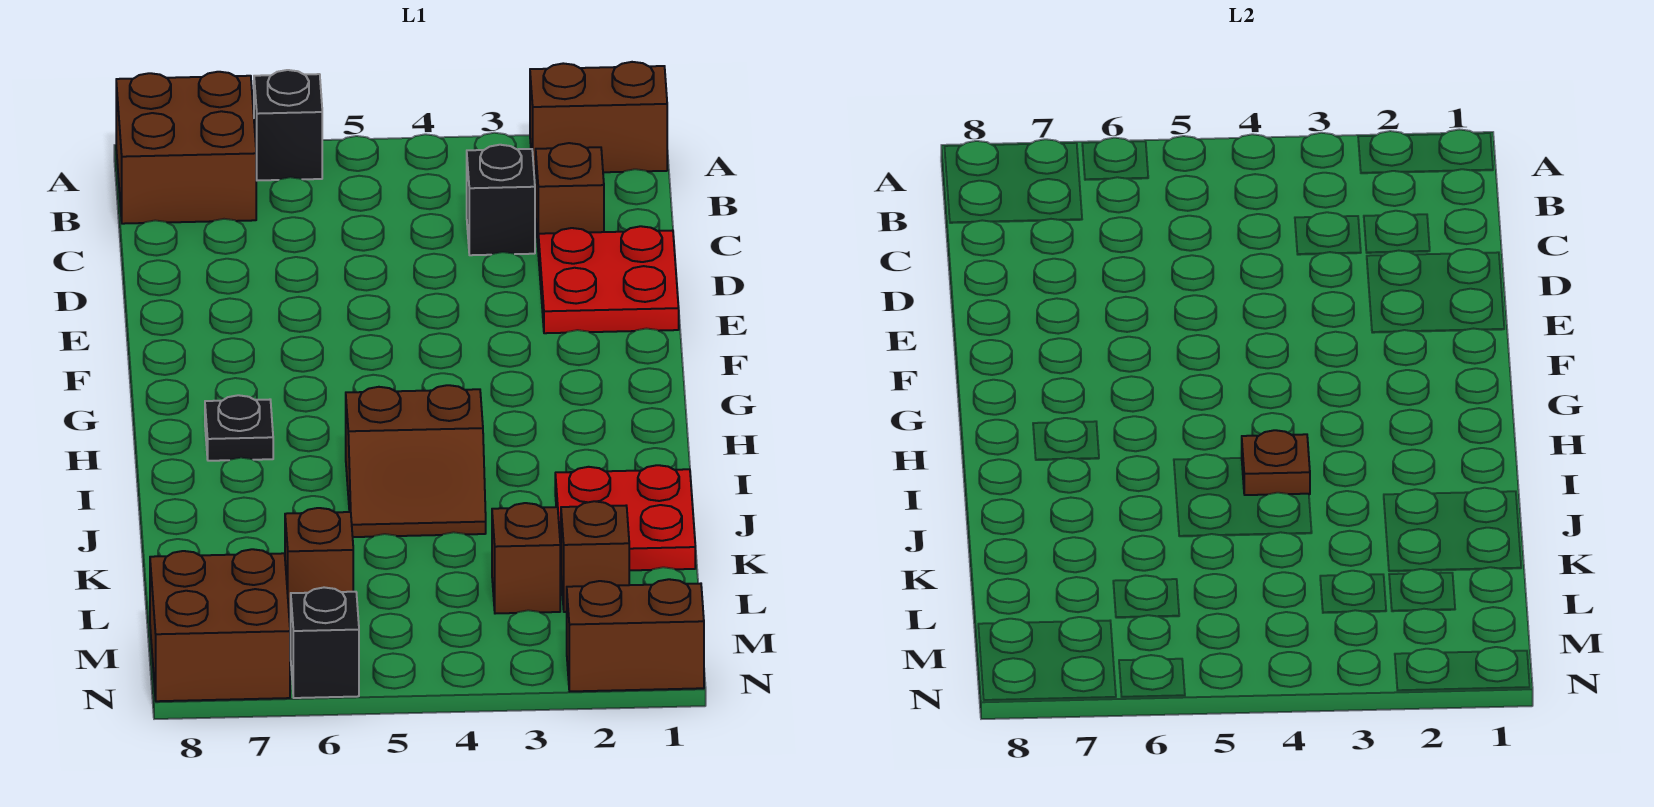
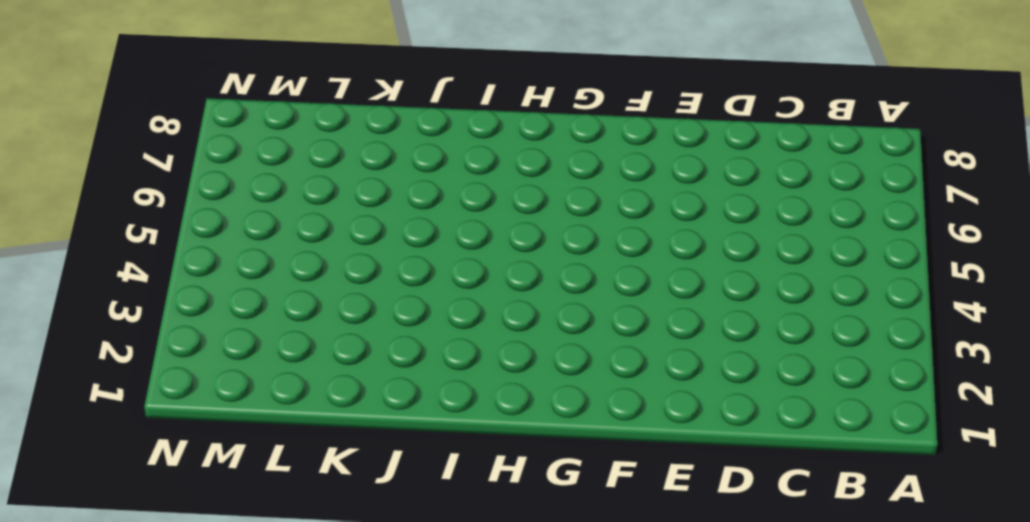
none -> brown brick A1:A2 level 1
none -> black brick A6 level 1
none -> brown brick A7:B8 level 1

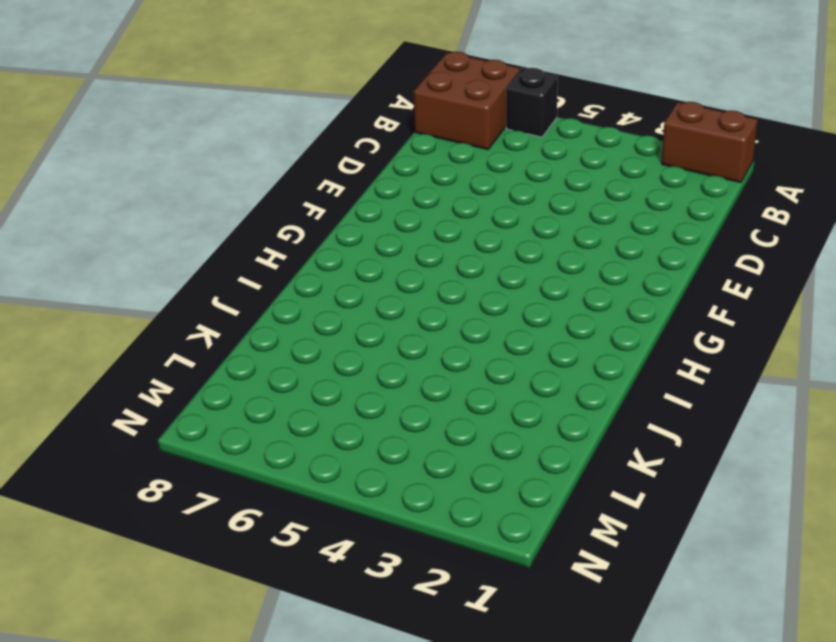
none -> brown brick C2 level 1
none -> black brick C3 level 1
none -> red plate D1:E2 level 1

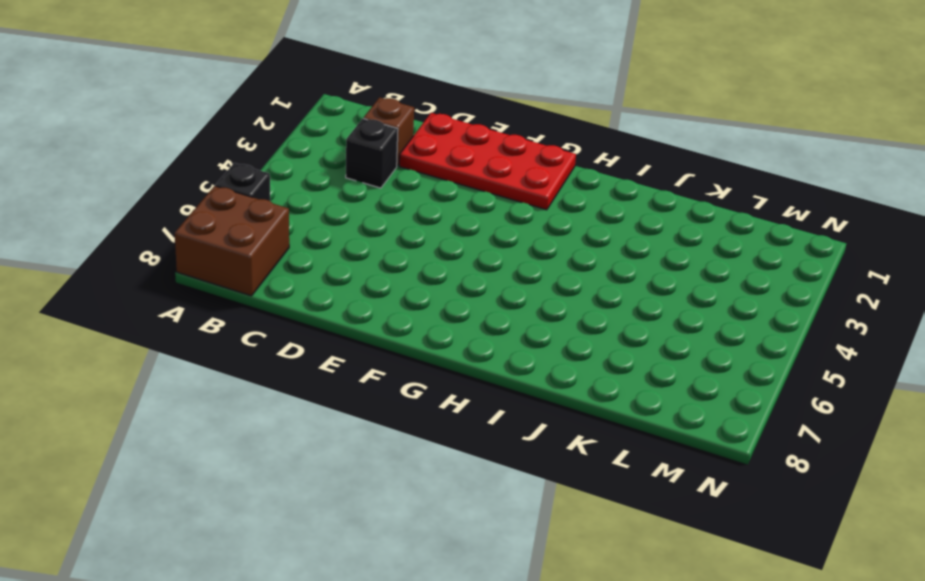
red plate D1:G2 level 1 -> red plate D1:E2 level 1
none -> brown brick A1:A2 level 1
none -> black plate H7 level 1
none -> brown slope I4:J5 level 1 top I

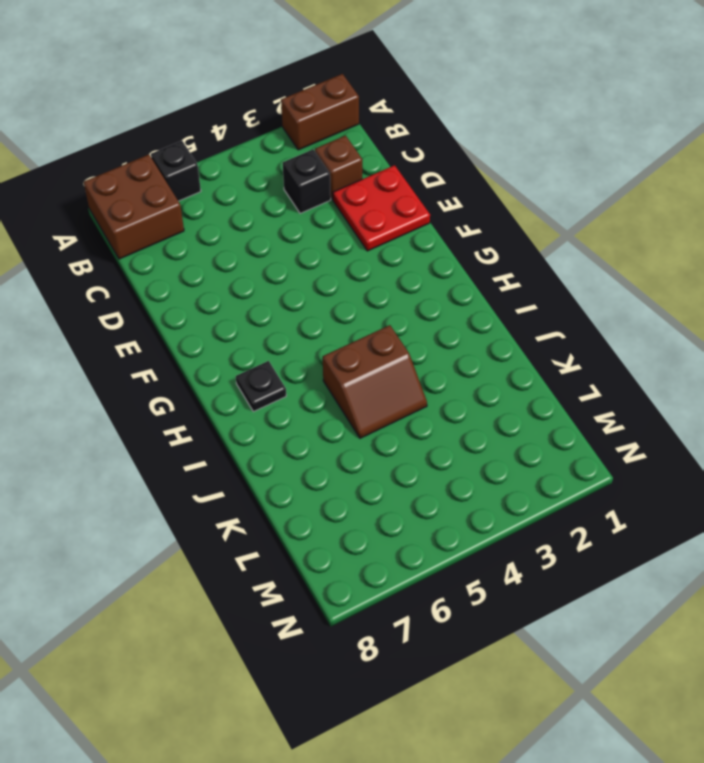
none -> red plate J1:K2 level 1
none -> brown brick L2 level 1
none -> brown brick L3 level 1

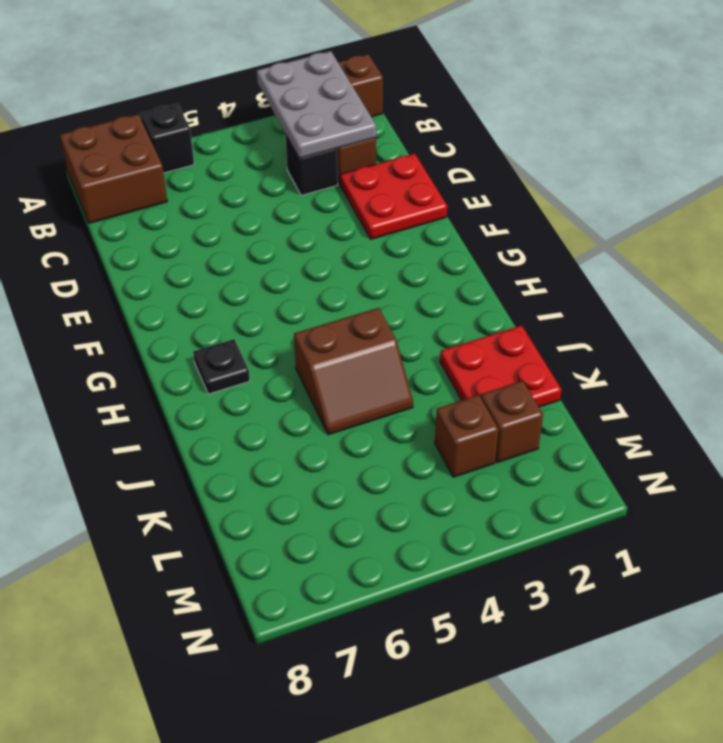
grey plate A2:C3 level 2 -> none
none -> brown brick L6 level 1
none -> brown brick M7:N8 level 1
none -> brown brick N1:N2 level 1

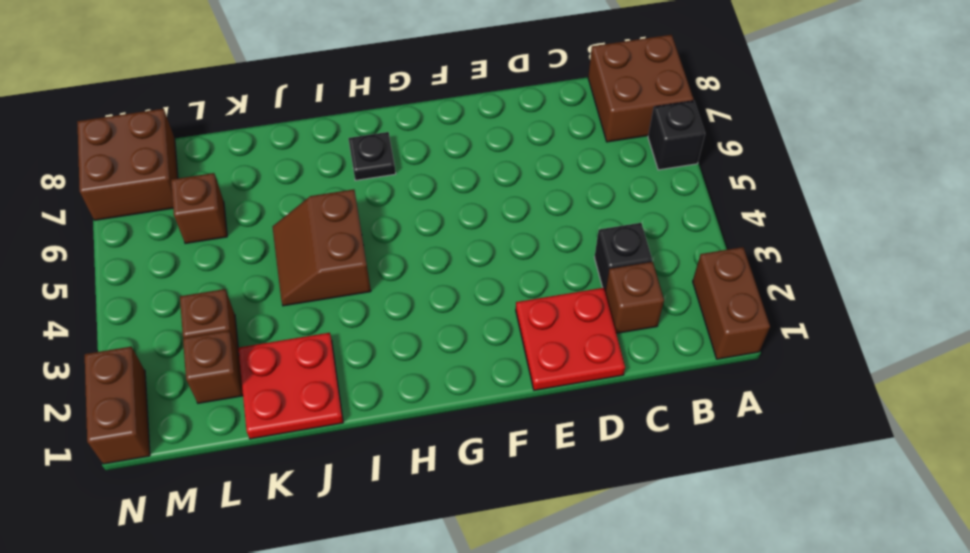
none -> black brick N6 level 1
none -> brown plate I4 level 2

